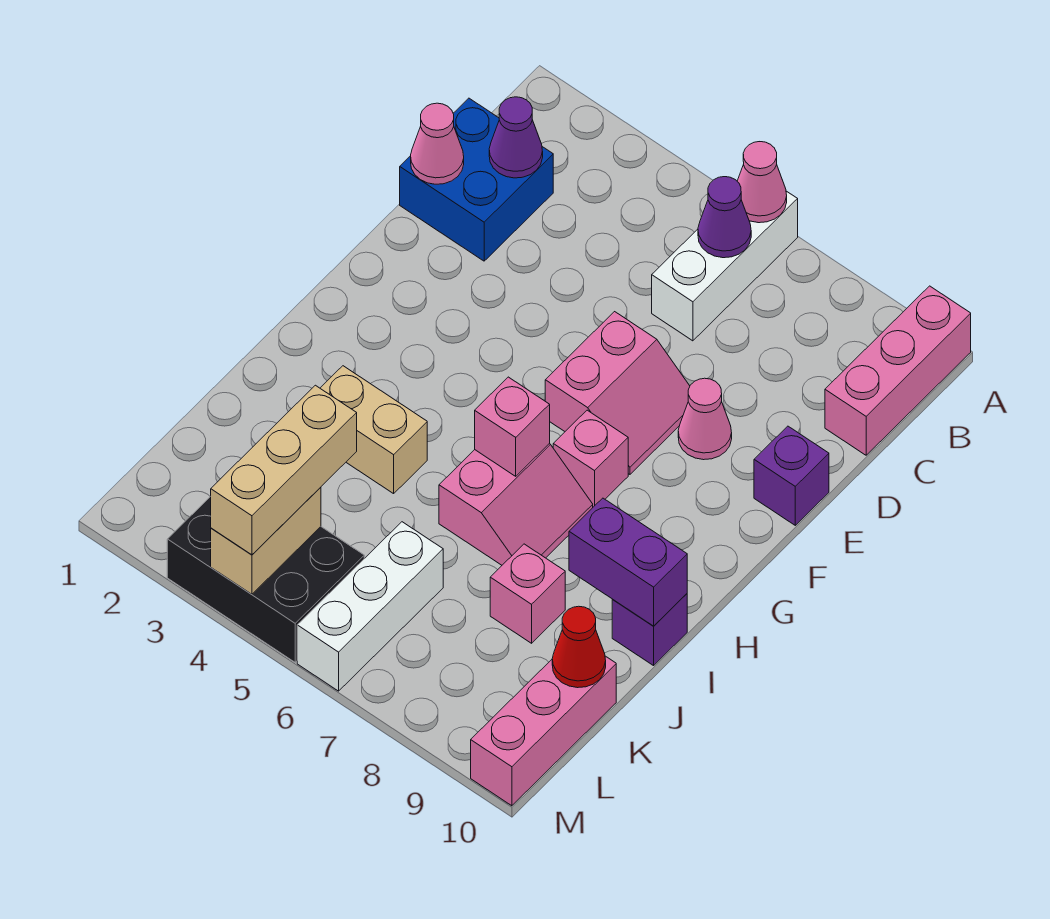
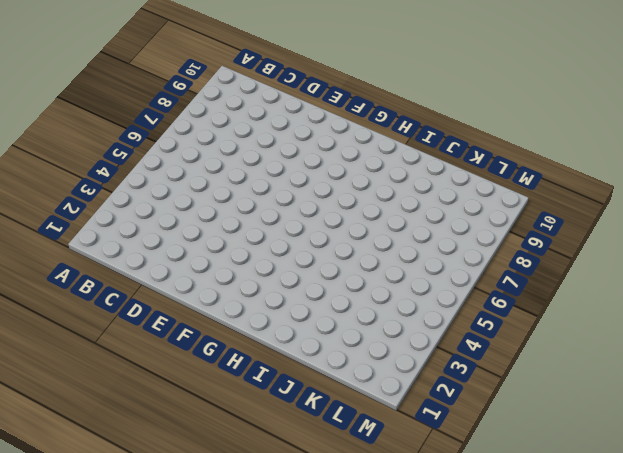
none -> white brick A6:C6 level 1
none -> pink brick A10:C10 level 1
none -> blue brick C1:D2 level 1

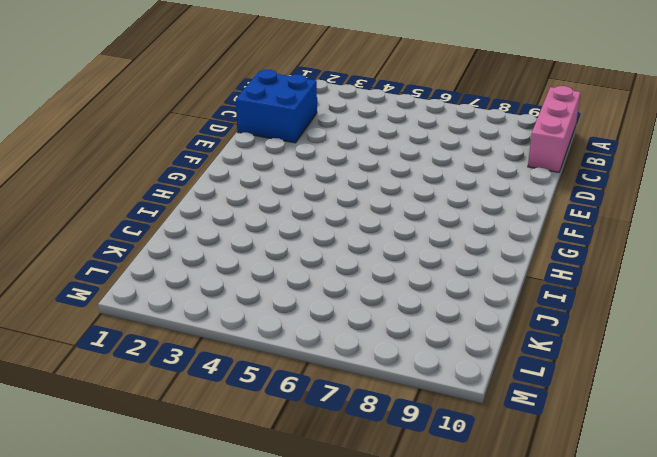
none -> white brick A6:C6 level 1
none -> pink slope E6:F7 level 1 top 6
none -> pink cone E8 level 1

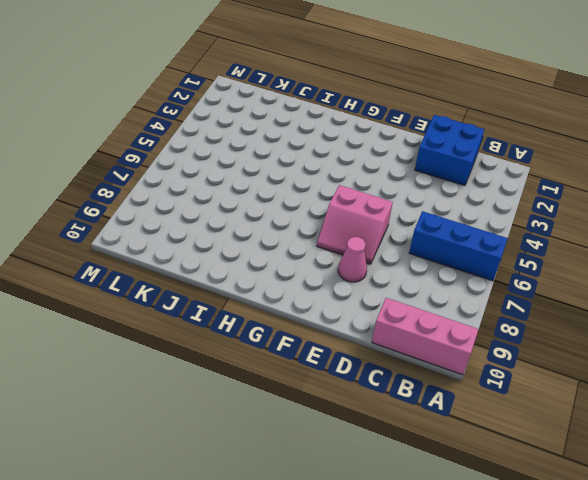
blue brick A6:C6 level 1 -> white brick A6:C6 level 1
none -> purple brick E10 level 1
none -> pink brick G7 level 1
none -> pink slope H6:I7 level 1 top 6

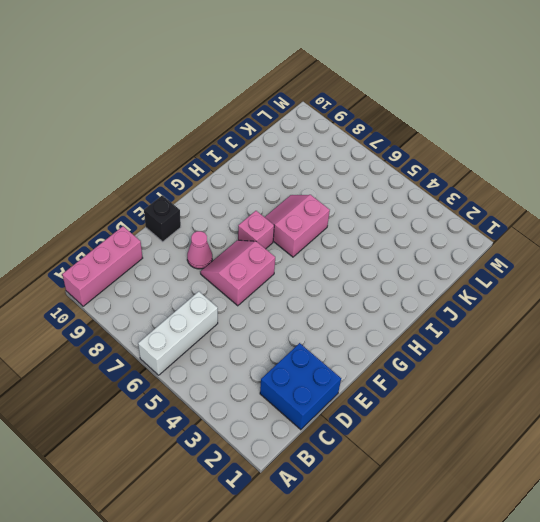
black brick E10 level 1 -> purple brick E10 level 1
none -> tan brick I3:I4 level 1
none -> purple brick I10 level 1
none -> pink brick J8 level 1

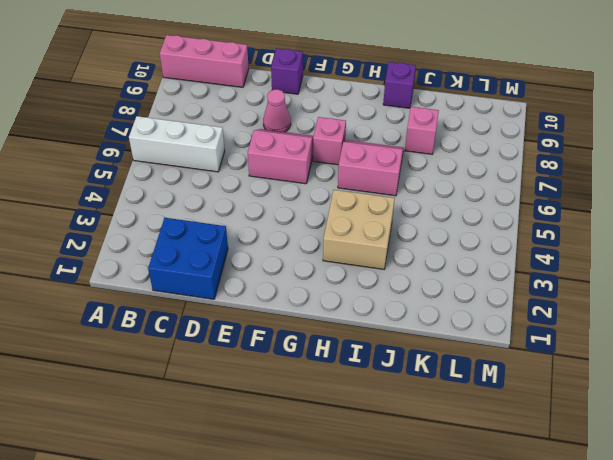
tan brick H3:I4 level 1 -> tan brick I3:I4 level 1
none -> white brick K6:M6 level 1
none -> pink brick K10:M10 level 1
none -> black brick L3:M5 level 1

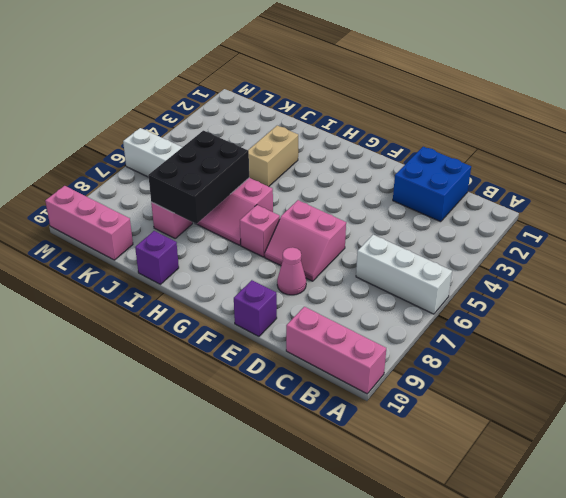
black brick I6:J8 level 2 -> black brick L3:M5 level 1
none -> pink cone A6 level 2
none -> purple cone B6 level 2
none -> purple cone C2 level 2

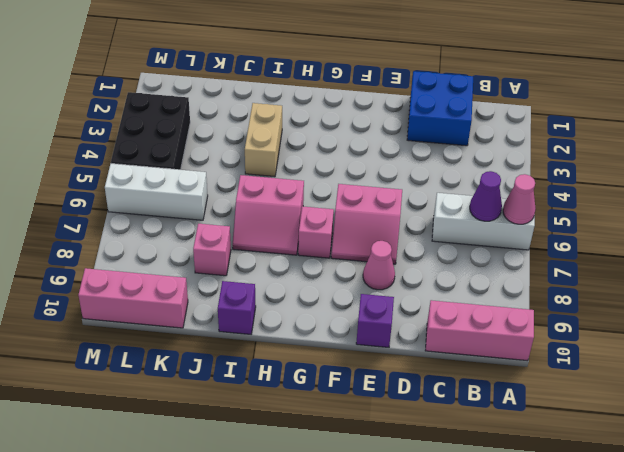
none -> purple cone C2 level 2
none -> pink cone D1 level 2
none -> pink brick H6 level 2

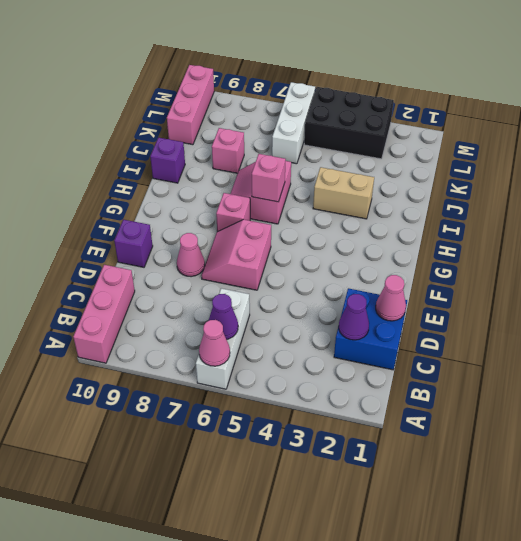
none -> purple brick I9:I10 level 2
none -> red cone K10 level 2
none -> tan brick L4:M4 level 2

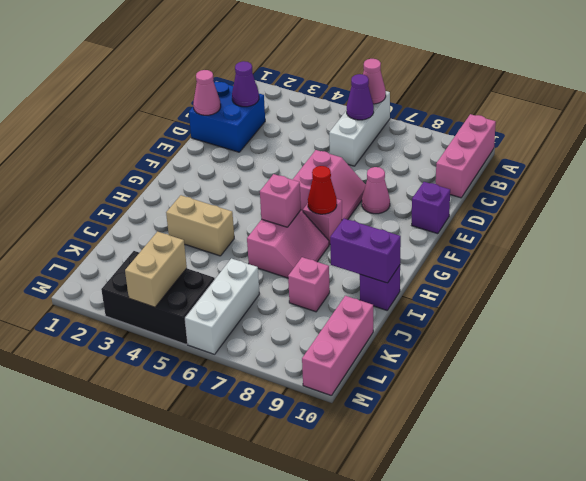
red cone G7 level 2 -> red cone K10 level 2
none -> tan brick K4:M4 level 3

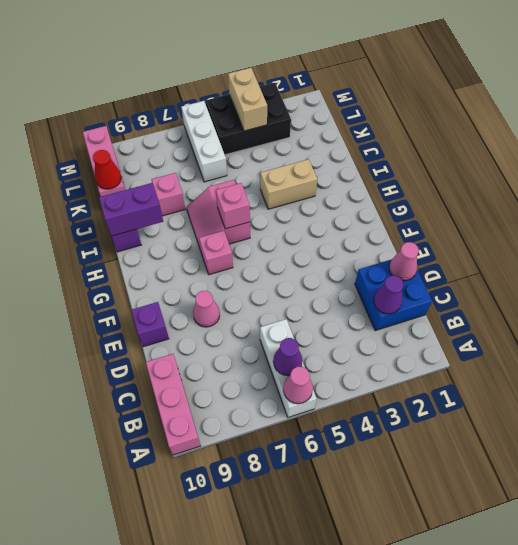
none -> pink slope E6:F7 level 1 top 6
none -> tan brick K4:M4 level 3

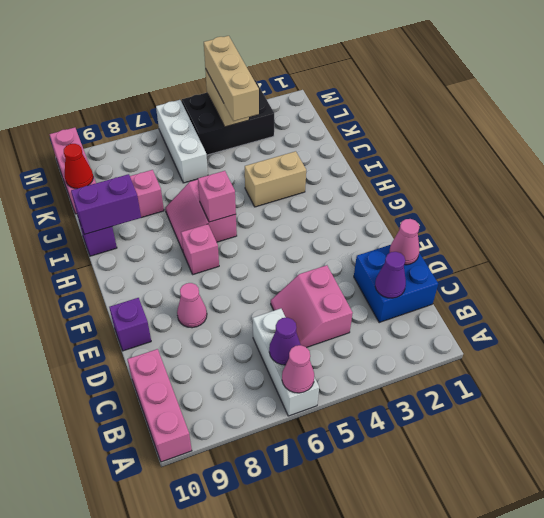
pink slope C4:D5 level 1 top 4 -> pink slope E6:F7 level 1 top 6

